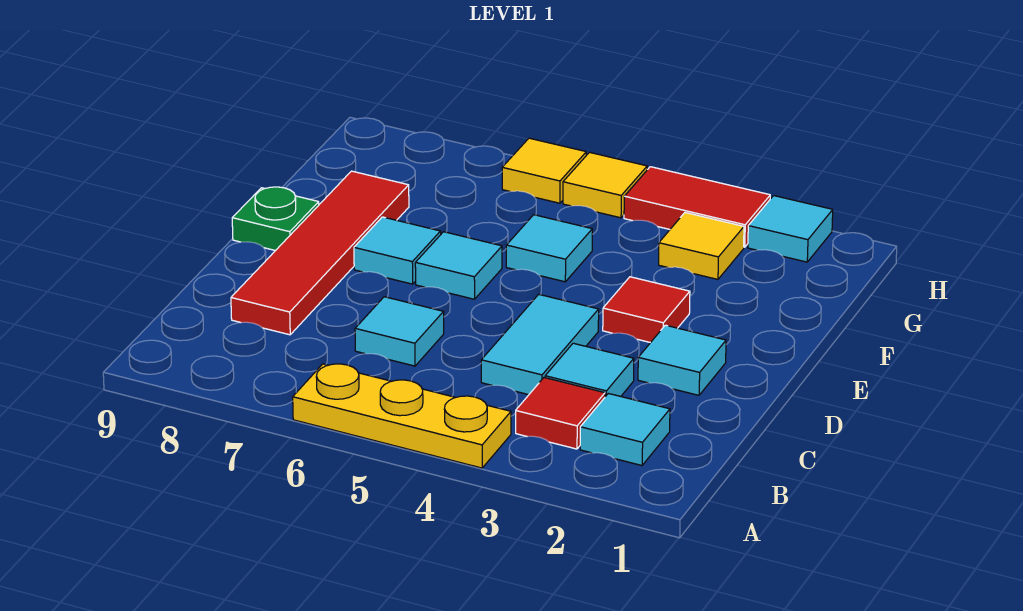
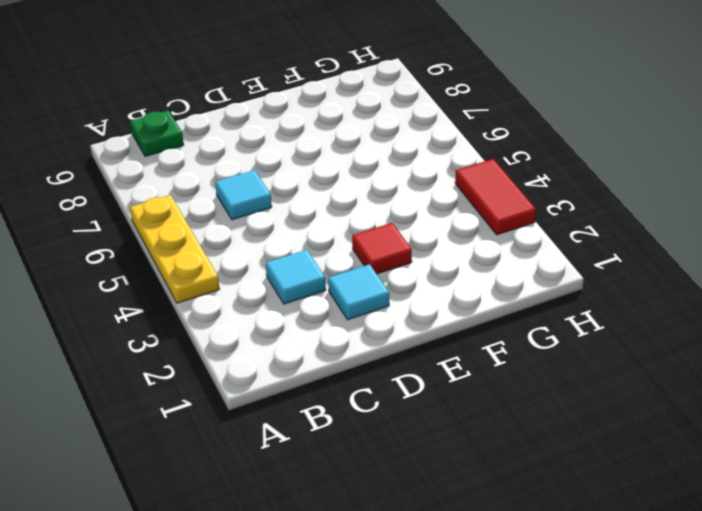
green plate B9 level 1 -> green plate E9 level 1
none -> cyan tile B2 level 1
none -> red tile B3 level 1
none -> cyan tile C4:D4 level 1

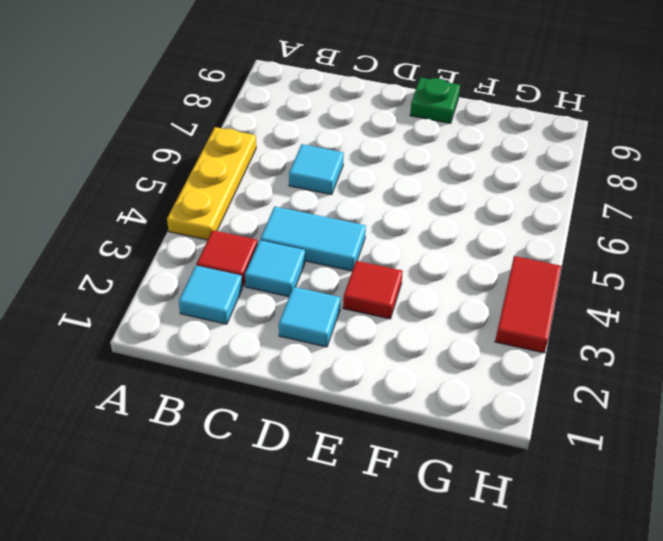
none -> red tile C8:F8 level 1
none -> cyan tile E6 level 1
none -> cyan tile E7 level 1

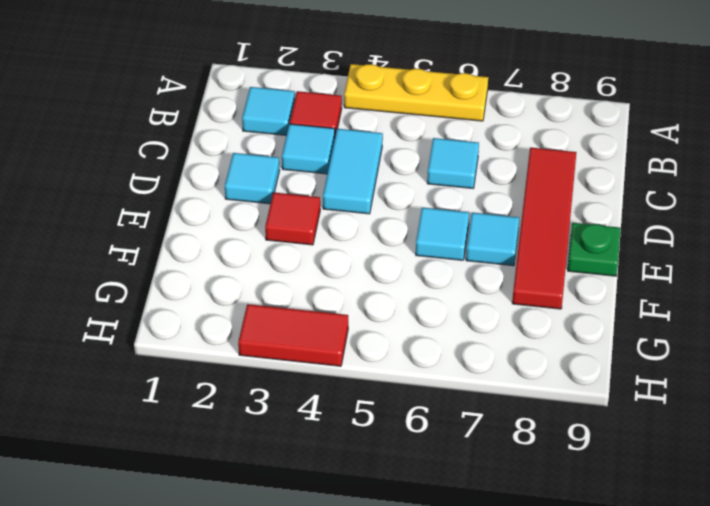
none -> cyan tile F5 level 1
none -> yellow tile G3 level 1
none -> cyan tile H2 level 1

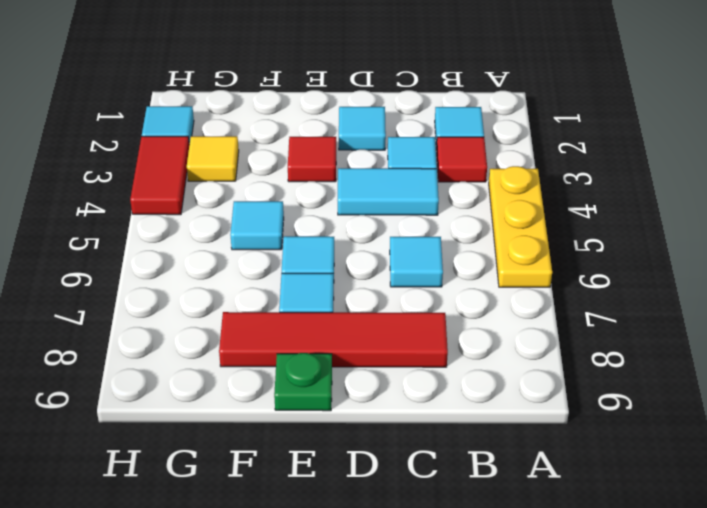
none -> yellow tile H5 level 1
none -> yellow tile H6 level 1

